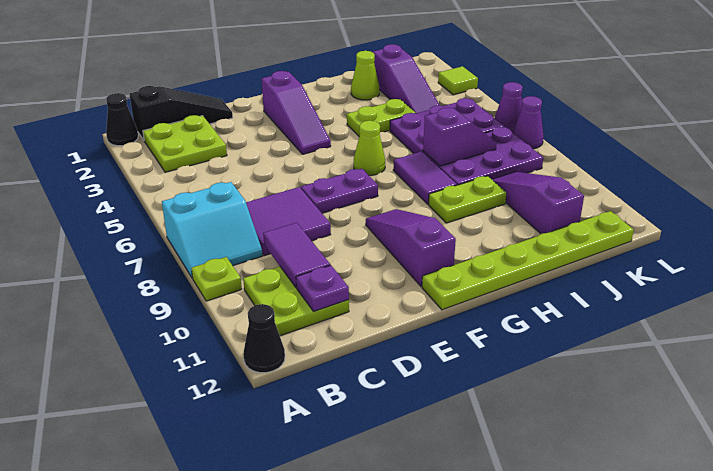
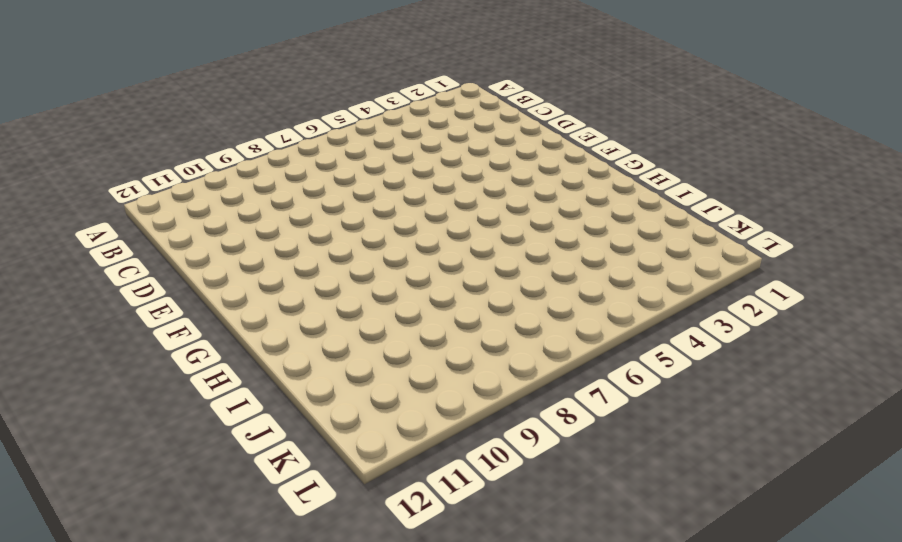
none -> black cone A1 level 1
none -> cyan slope A7:B8 level 1 top 7
none -> lime plate A9 level 1

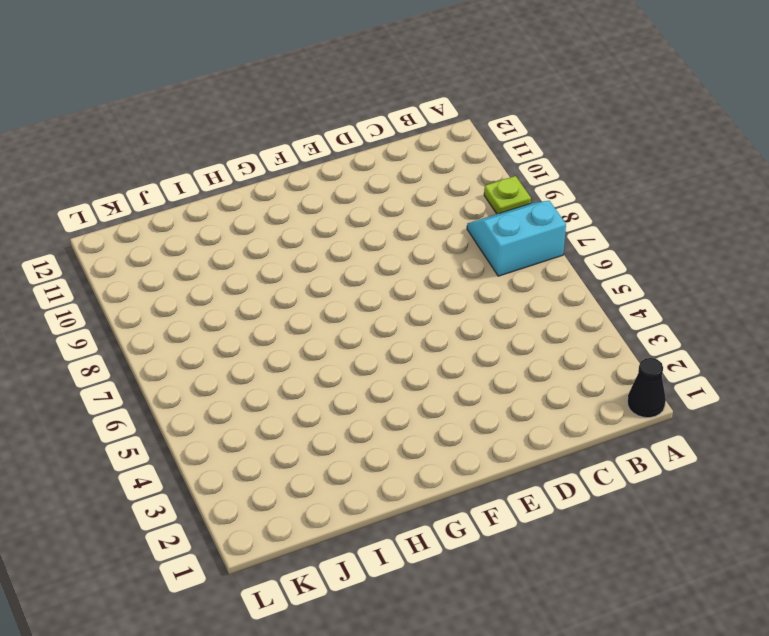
none -> black cone A12 level 1
none -> black slope B1:D1 level 1 top B
none -> lime plate B2:C3 level 1

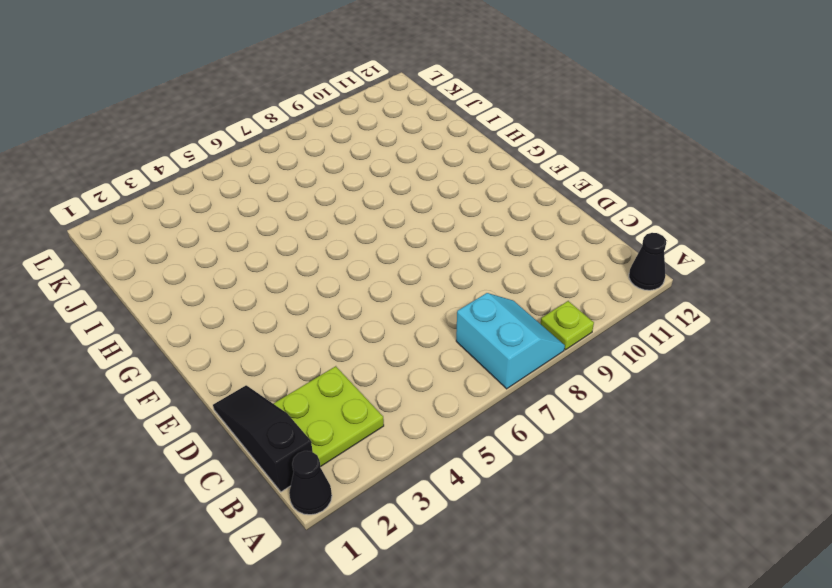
none -> lime plate B10:C11 level 1
none -> purple tile C7:D8 level 1
none -> purple plate E7:F7 level 1

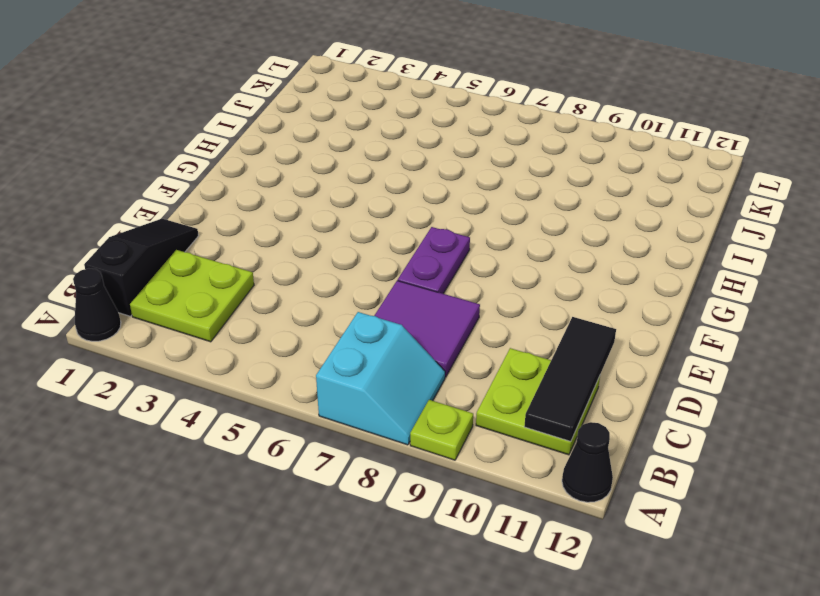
black tile B11:D11 level 2 -> purple plate C11 level 2
none -> purple slope F2:F4 level 1 top 2
none -> purple slope F9:F11 level 1 top 11
none -> lime plate F12:K12 level 1

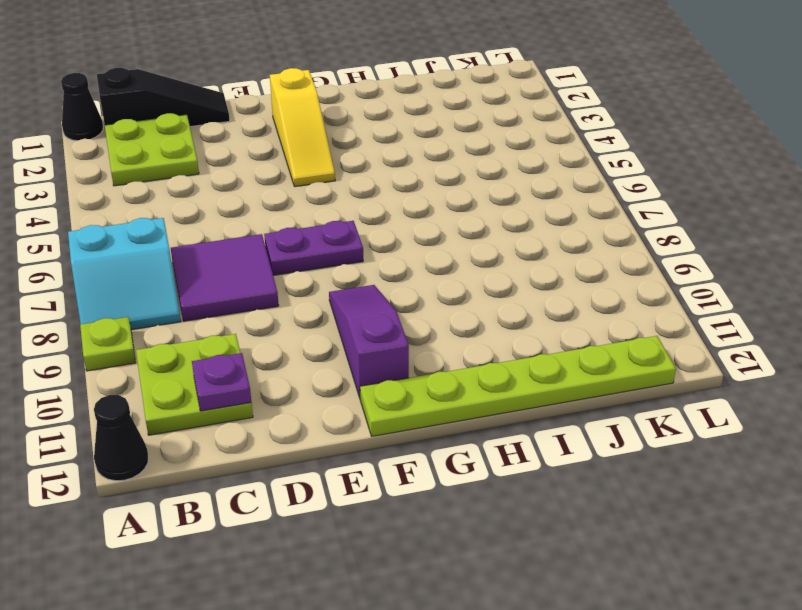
yellow slope F2:F4 level 1 top 2 -> purple slope F2:F4 level 1 top 2
none -> lime cone G6 level 1
none -> lime plate H4:I4 level 1
none -> purple tile H7:H8 level 1

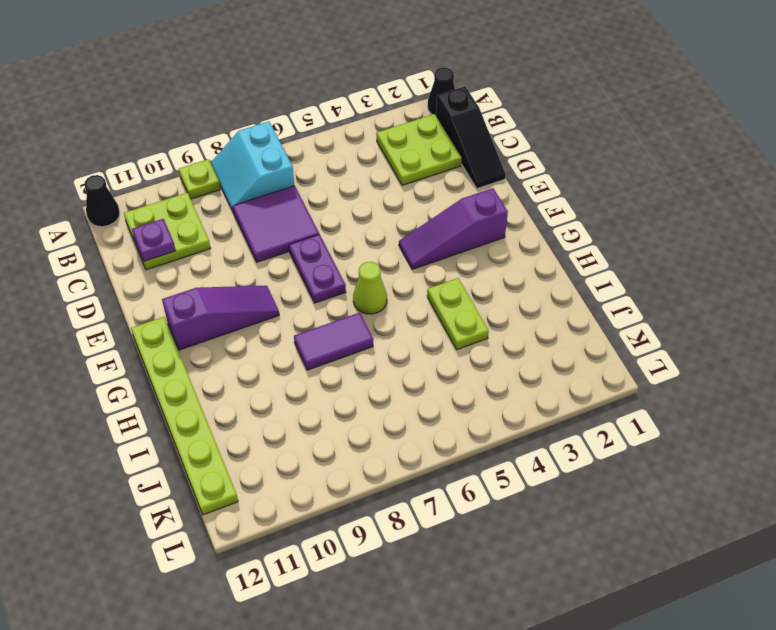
none -> lime plate H9:I9 level 1
none -> lime cone I2 level 1
none -> purple plate I5:K6 level 1

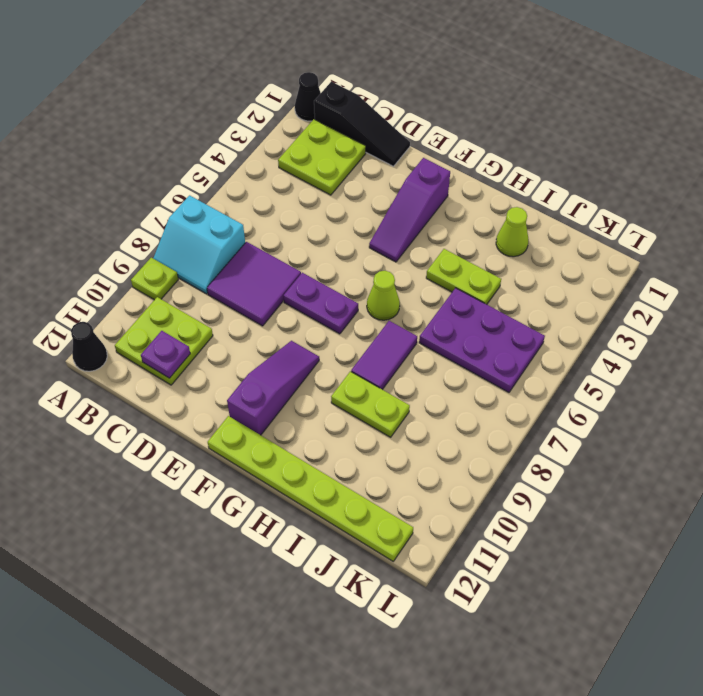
none -> purple plate I7:K8 level 1
none -> purple slope J2:J4 level 1 top 2
none -> purple slope J9:J11 level 1 top 11

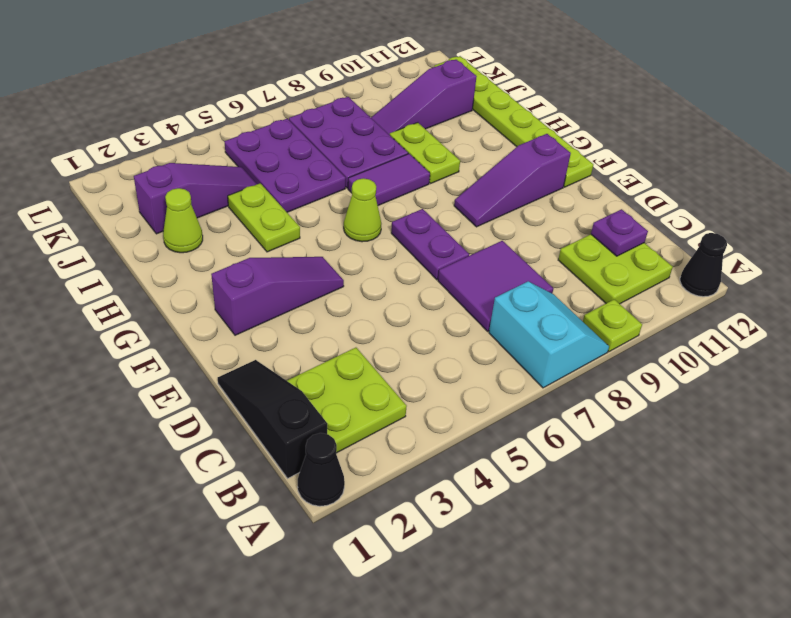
none -> lime tile L3 level 1
none -> purple cone L6 level 1
none -> purple cone L7 level 1

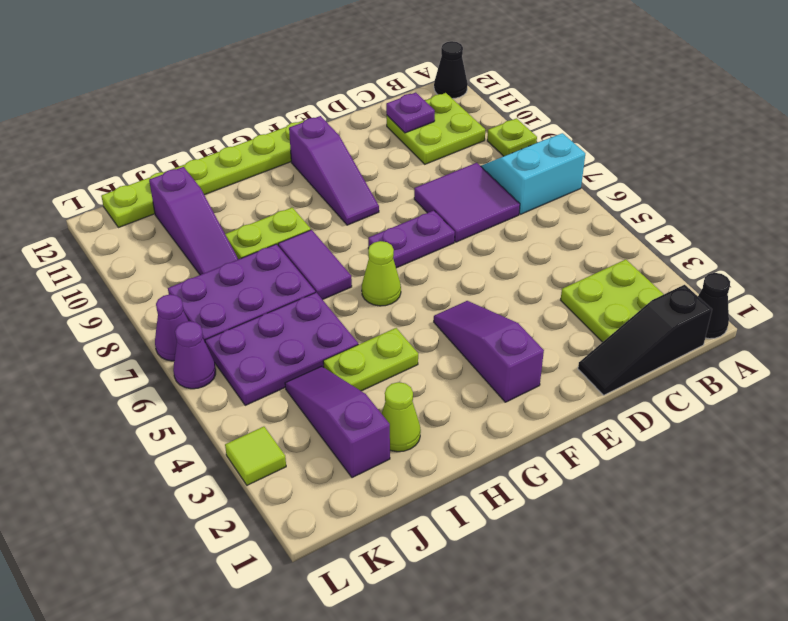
none -> purple tile C9:C10 level 2
none -> purple slope I7:J7 level 2 top I

